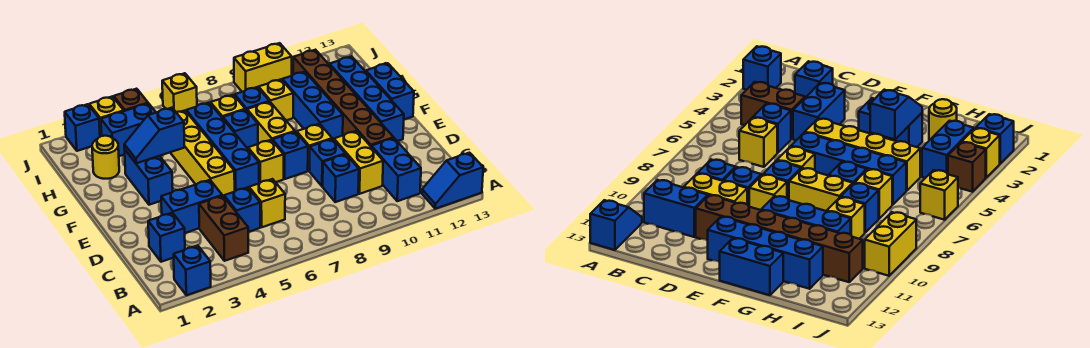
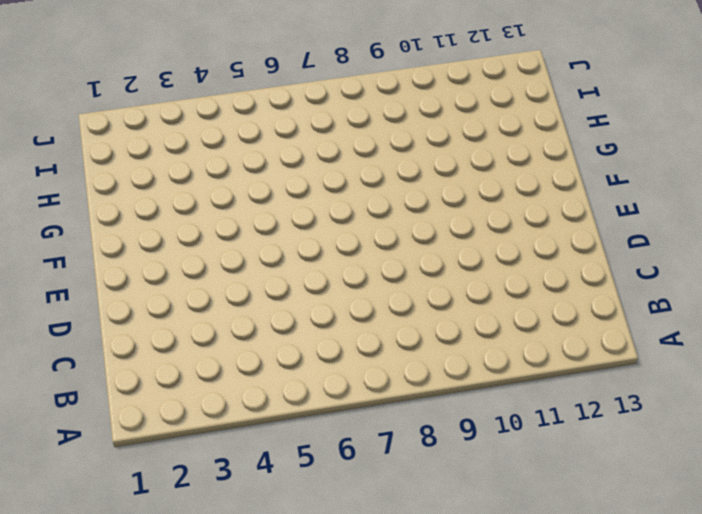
none -> blue brick A2 level 1
none -> blue slope A12:A13 level 1 top 13
none -> brown brick B4:C4 level 1
none -> blue brick B11:C11 level 1

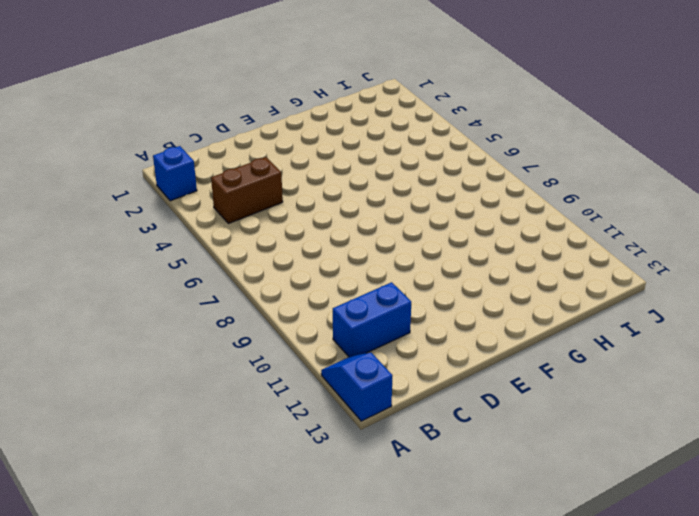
none -> blue brick C2 level 1
none -> blue brick C5 level 1
none -> yellow brick C6 level 1
none -> blue brick C9 level 1

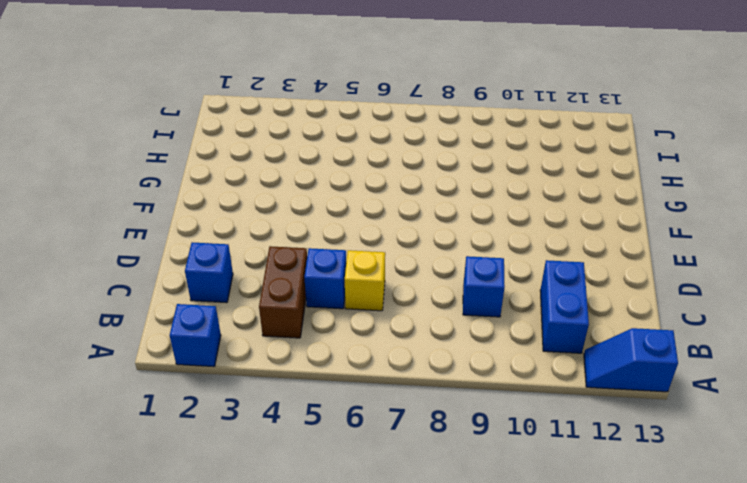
none -> yellow brick C10:D10 level 1
none -> blue brick D3:D4 level 1
none -> blue brick D9 level 1
none -> brown brick D11:I11 level 1

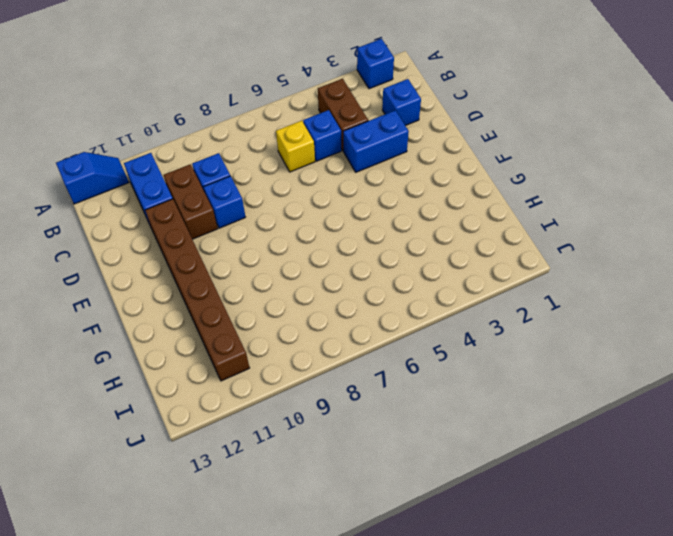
brown brick C10:D10 level 1 -> yellow brick C10:D10 level 1
none -> yellow brick E5:H5 level 1
none -> blue brick E6:H6 level 1
none -> yellow brick E7 level 1
none -> blue brick E8 level 1

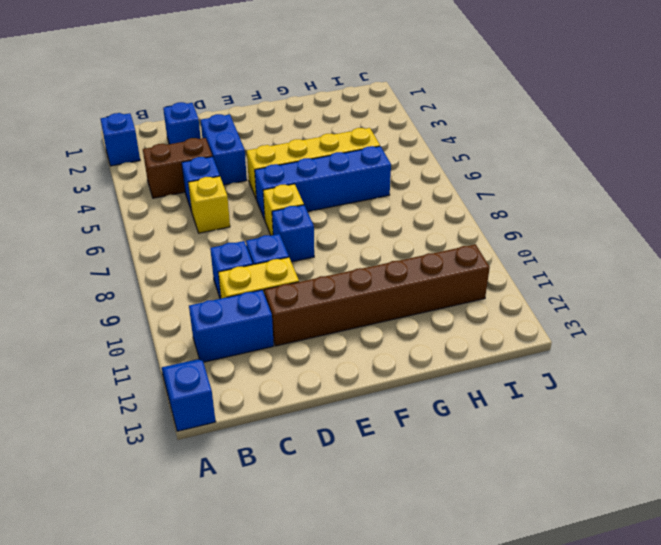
none -> yellow brick E9 level 1
none -> blue brick E12:H12 level 1
none -> blue brick F3:G3 level 1
none -> yellow brick F8:G8 level 1

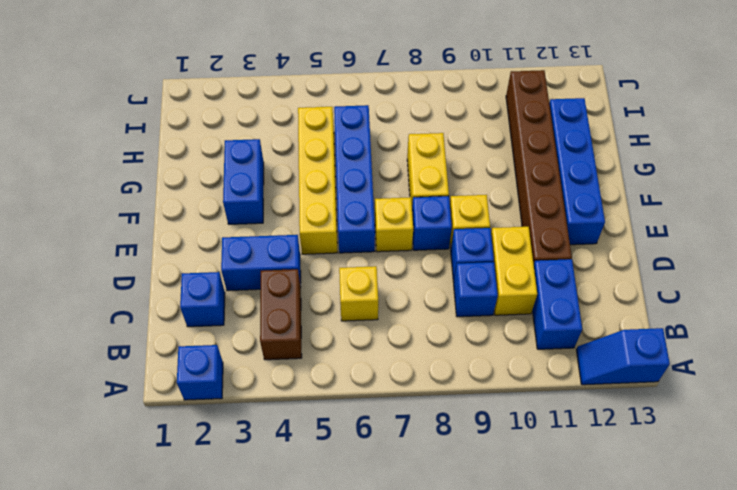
none -> blue brick C5 level 1
none -> blue brick F10:H10 level 1
none -> blue brick F13:G13 level 1
none -> blue brick G7 level 1

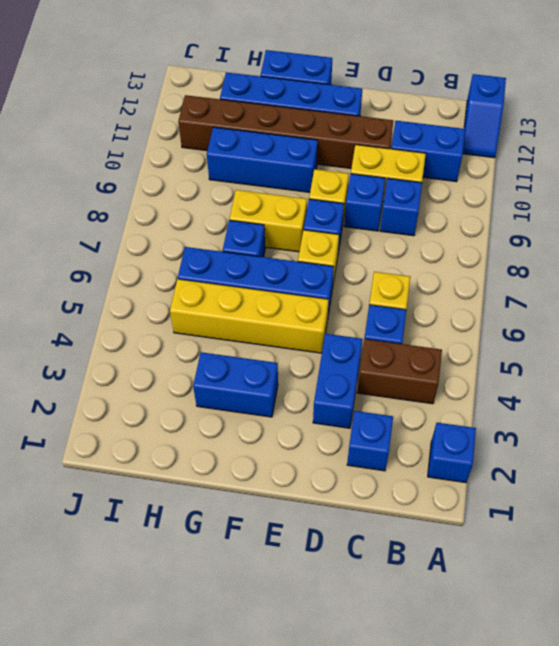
none -> yellow round brick H2 level 1
none -> yellow brick H7 level 1
none -> blue brick H8 level 1
none -> yellow brick H9 level 1

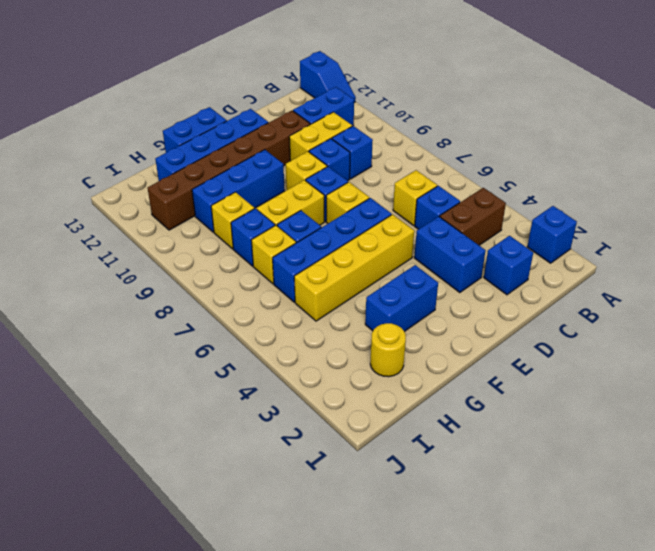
none -> blue brick I3:I4 level 1
none -> blue brick J2 level 1
none -> yellow brick J3 level 1
none -> brown brick J4 level 1

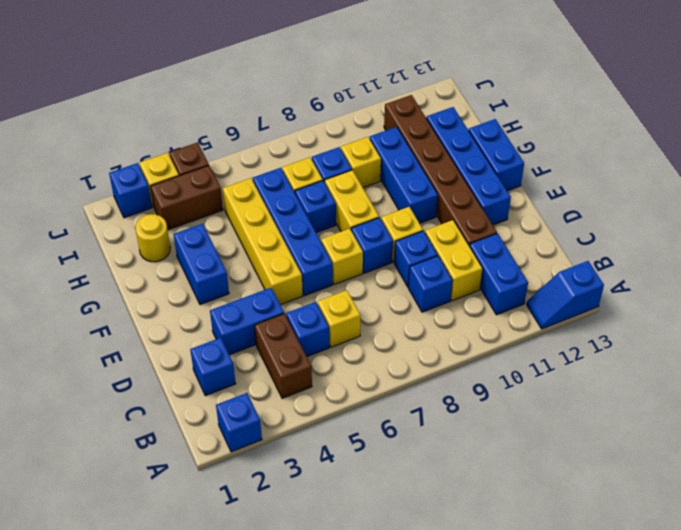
brown brick I3:I4 level 1 -> blue brick I3:I4 level 1
none -> yellow brick J6 level 1
none -> yellow brick J9:J10 level 1
none -> blue slope G3:G4 level 2 top 4

